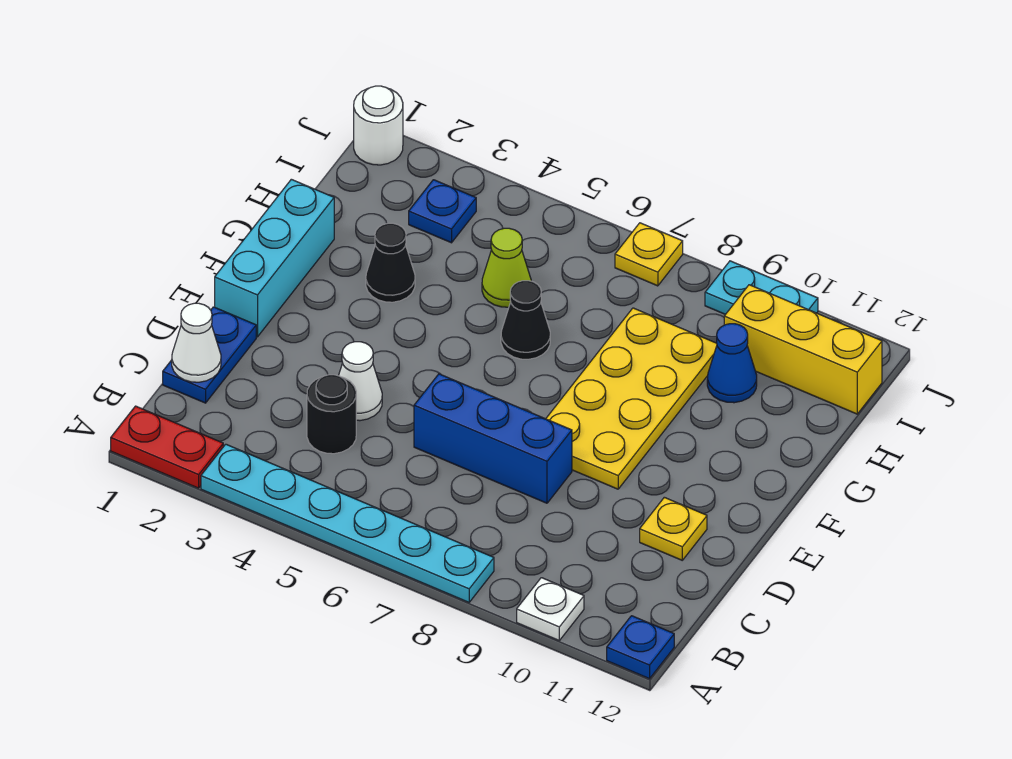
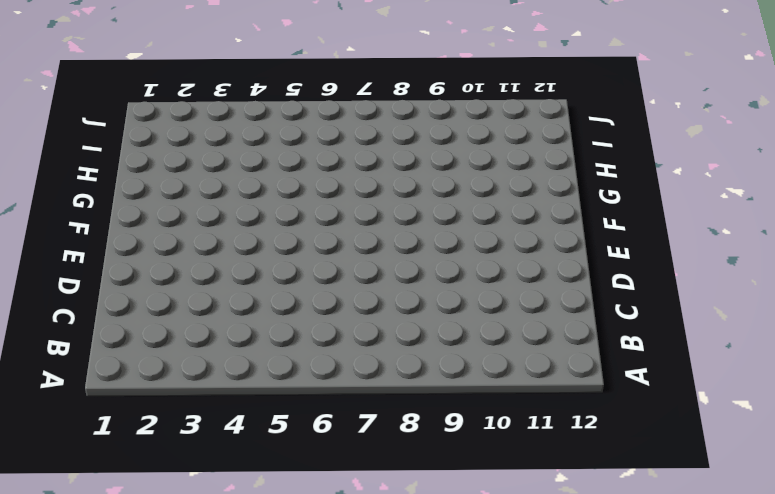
none -> red plate A1:A2 level 1
none -> cyan plate A3:A8 level 1
none -> white plate A10 level 1

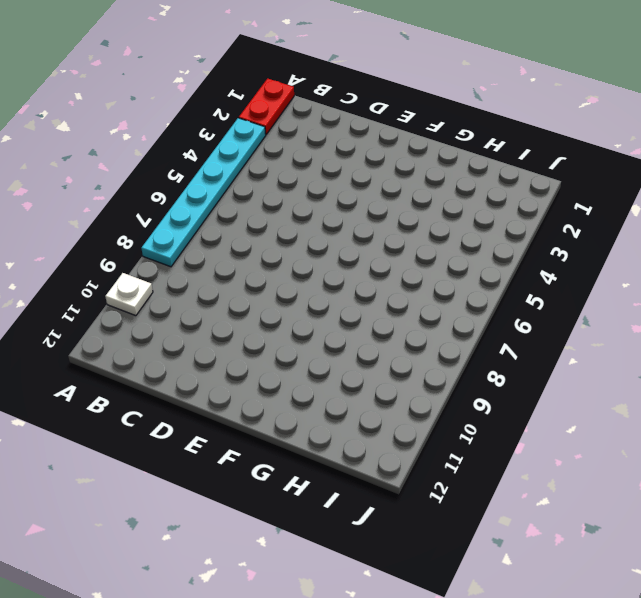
none -> blue plate A12 level 1
none -> blue plate C1:D1 level 1
none -> black round brick C4 level 1

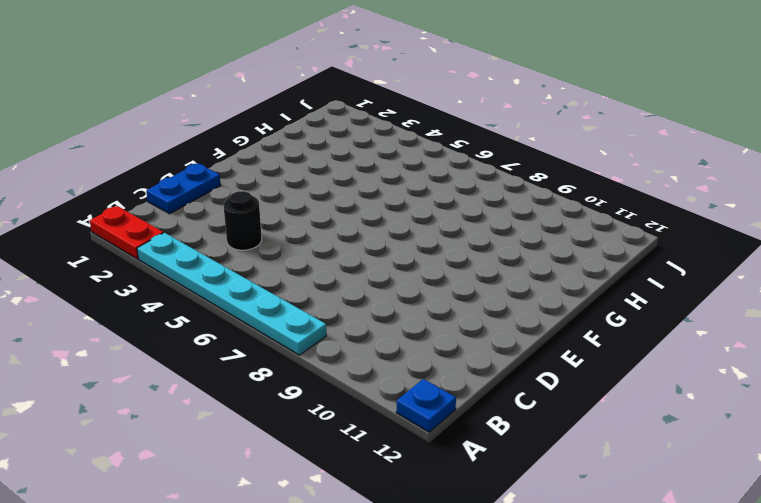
none -> white plate A10 level 1
none -> white cone D4 level 1
none -> blue brick D6:D8 level 1

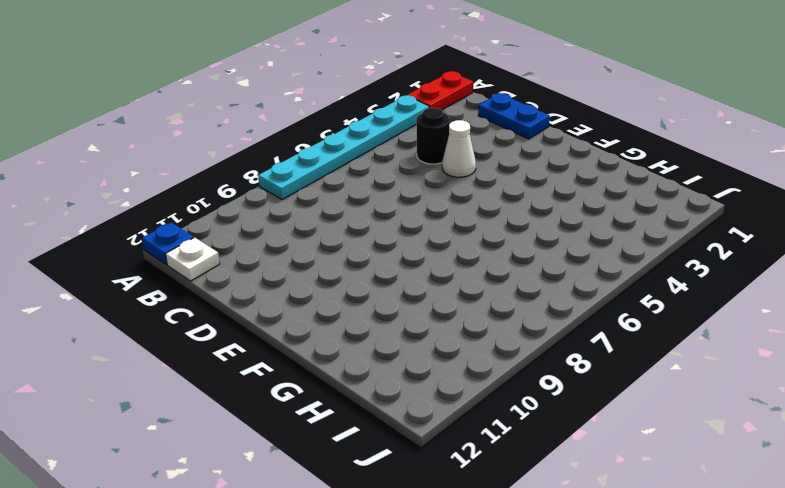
white plate B12 level 1 -> white plate A10 level 1
none -> blue brick D6:D8 level 1
none -> yellow plate D11 level 1
none -> cyan brick E1:G1 level 1

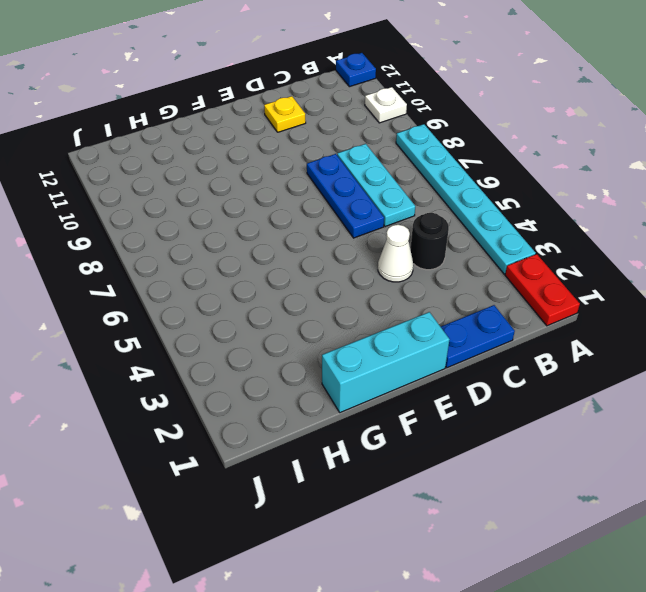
cyan plate C6:C8 level 1 -> none
blue plate D6:D8 level 1 -> blue brick D6:D8 level 1
none -> yellow plate E8:H9 level 1
none -> black cone G3 level 1
none -> black cone G6 level 1

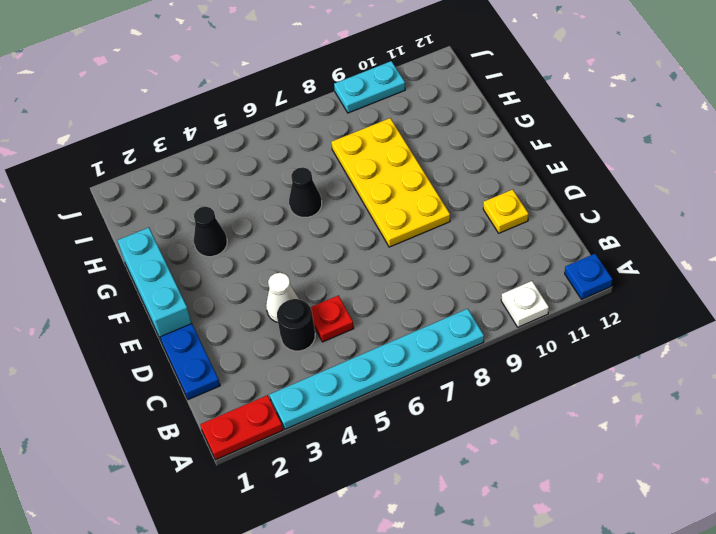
red plate C5 level 1 -> none
none -> blue brick D6:D8 level 1
none -> lime cone H5 level 1
none -> blue cone H10 level 1

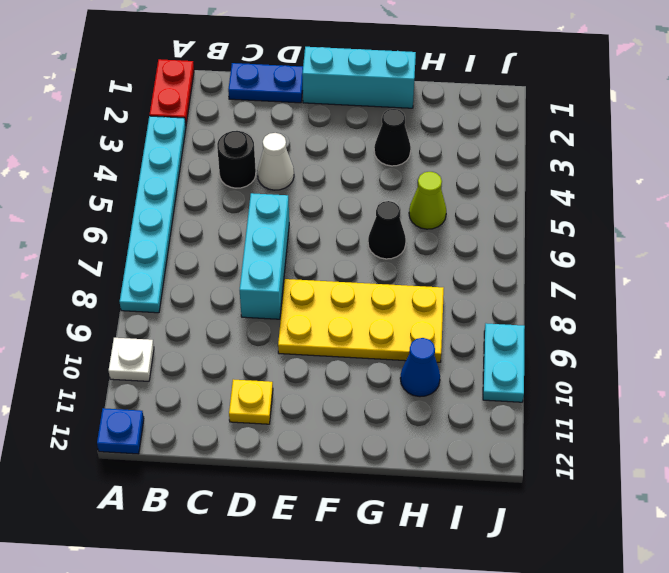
cyan brick D6:D8 level 1 -> blue brick D6:D8 level 1
none -> blue plate I3 level 1
none -> yellow brick I10:I12 level 1
none -> white round brick J1 level 1

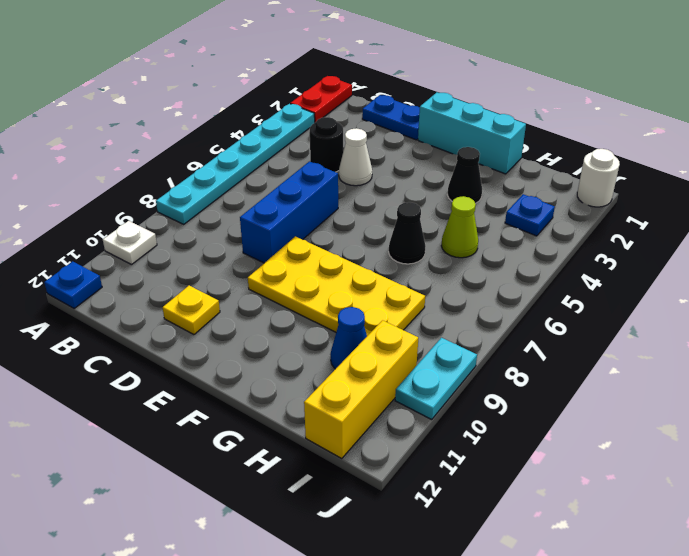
none -> yellow plate J7 level 1
none -> white cone C1 level 2

